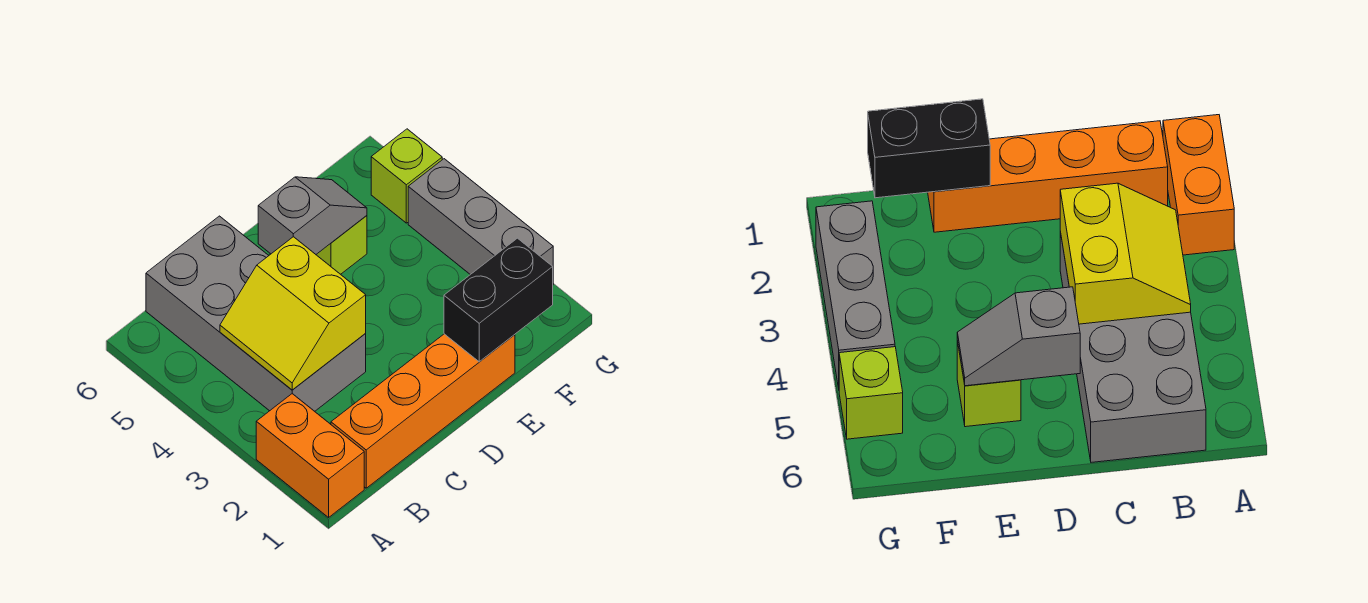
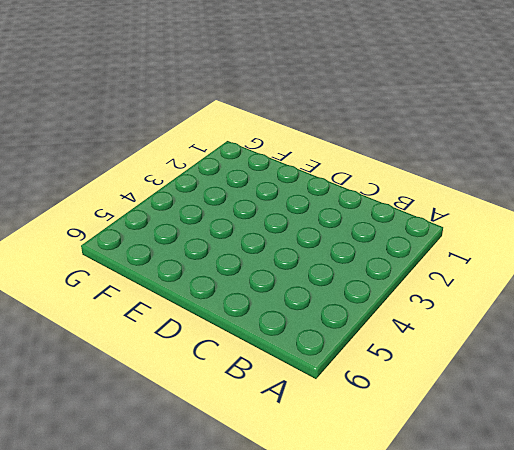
none -> orange brick A1:A2 level 1
none -> orange brick B1:E1 level 1

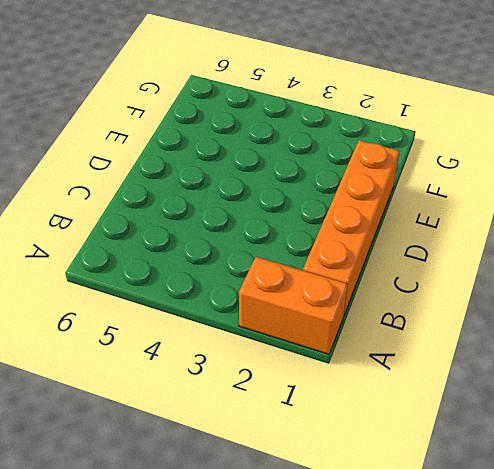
none -> grey brick B3:C6 level 1
none -> lime brick E5 level 1

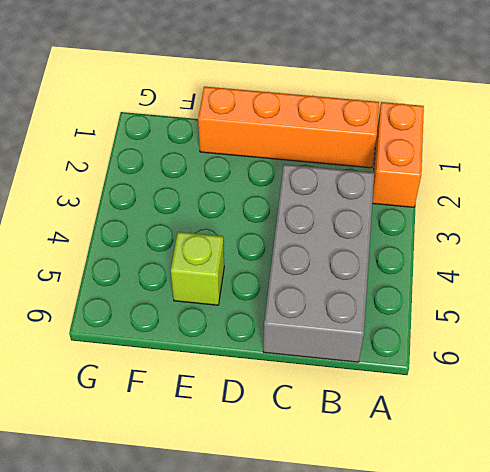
none -> grey brick G2:G4 level 1
none -> lime brick G5 level 1

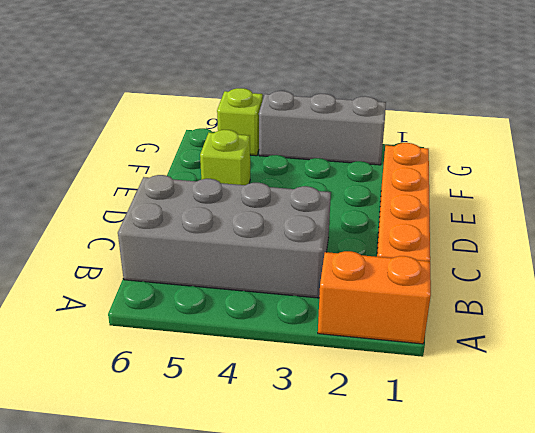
none -> yellow slope B3:C4 level 2 top C
none -> grey slope D5:E5 level 2 top D

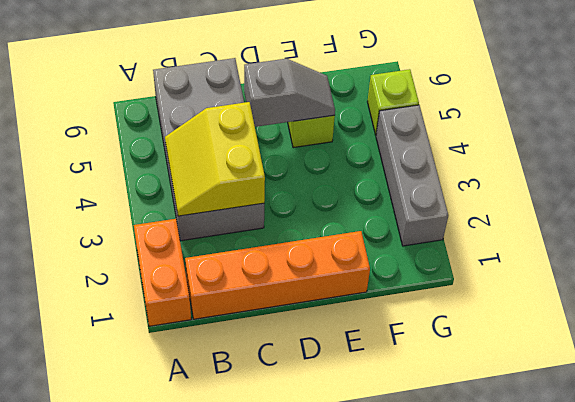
none -> black brick E1:F1 level 2

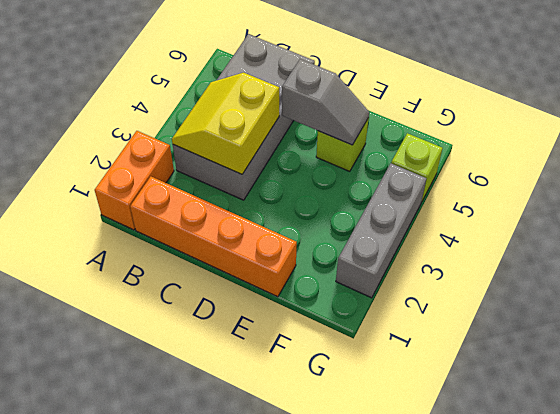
none -> black brick E1:F1 level 2

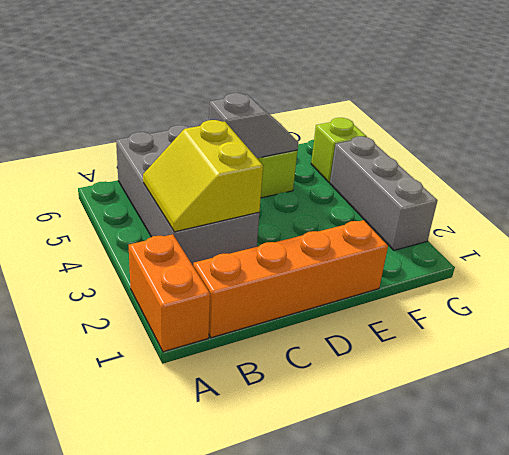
none -> black brick E1:F1 level 2

